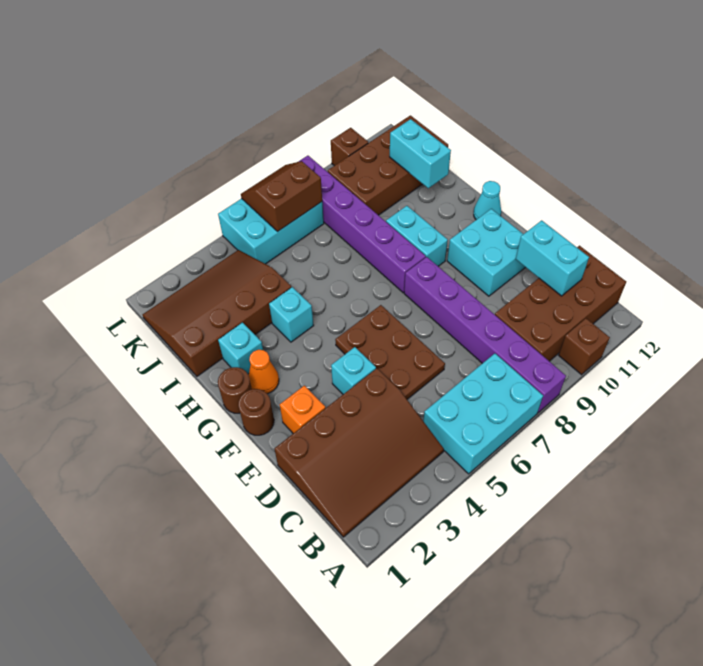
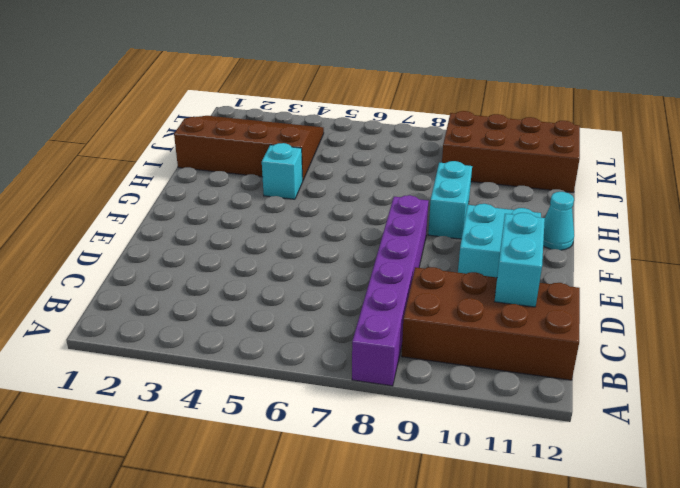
none -> cyan brick A5:B7 level 1
none -> brown brick A10 level 1
none -> brown slope B1:D4 level 1 top D

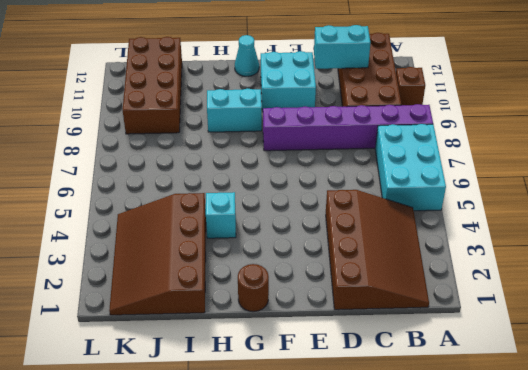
none -> brown plate D5:F6 level 1
none -> orange brick E2 level 1
none -> cyan brick E4 level 1

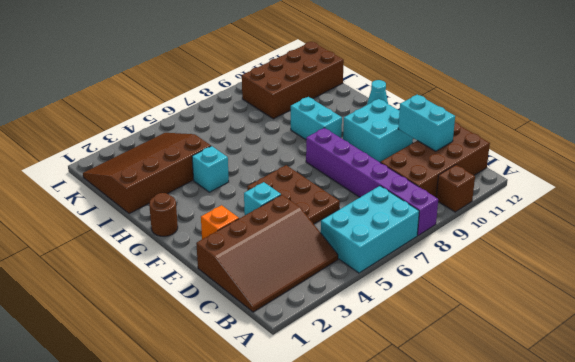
none -> brown round brick F1 level 1
none -> orange cone G2 level 1
none -> purple brick G8:L8 level 1

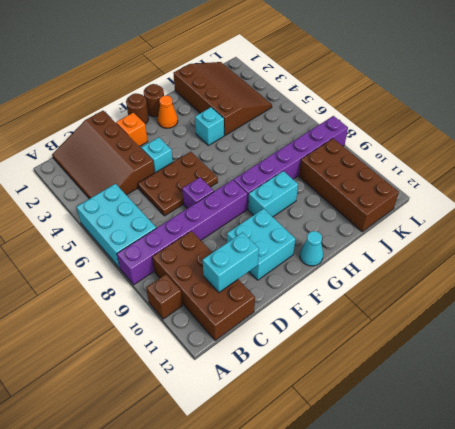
purple brick E7 level 1 -> none
none -> cyan brick H2 level 1
none -> cyan brick K5:L7 level 1
none -> brown brick L10 level 1

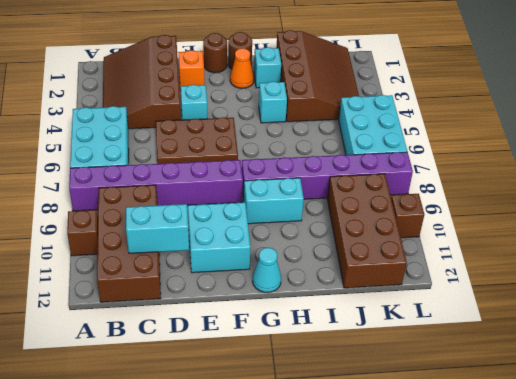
none -> cyan brick I11:J11 level 2
none -> brown slope K6:L7 level 2 top K

